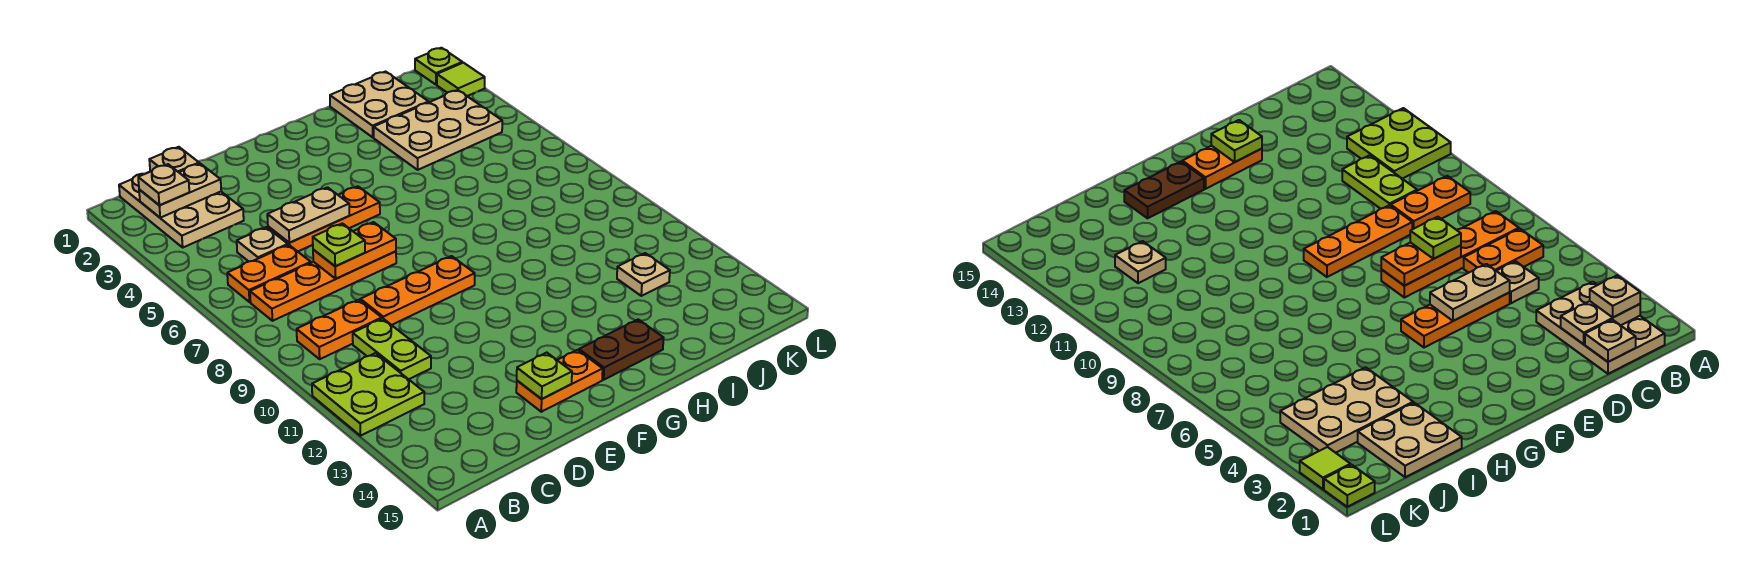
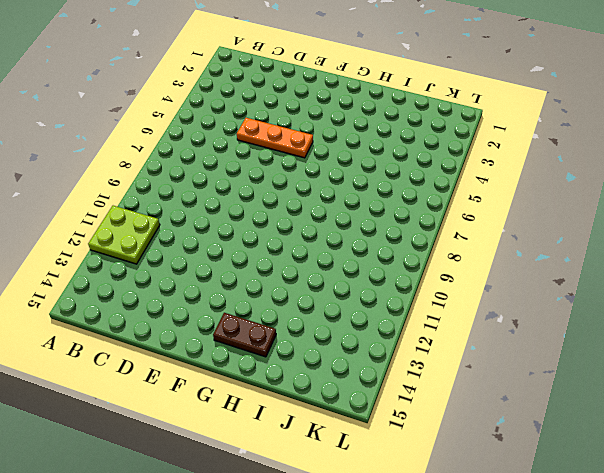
none -> tan plate B1:C3 level 1
none -> orange plate B6:C6 level 1
none -> orange plate B7:E7 level 1

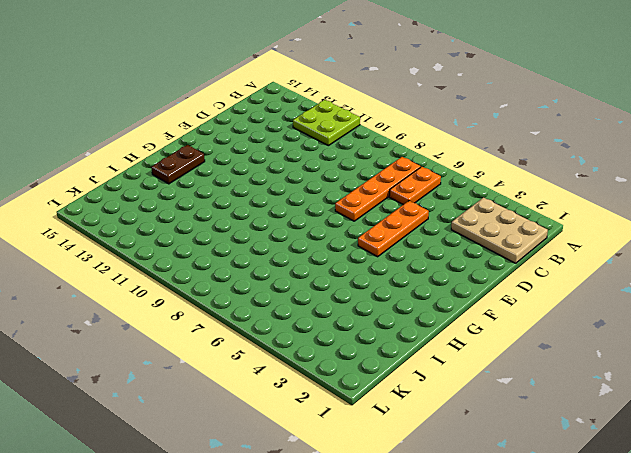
none -> orange plate B9:C9 level 1
none -> tan plate C5 level 1
none -> lime plate C10:C11 level 1

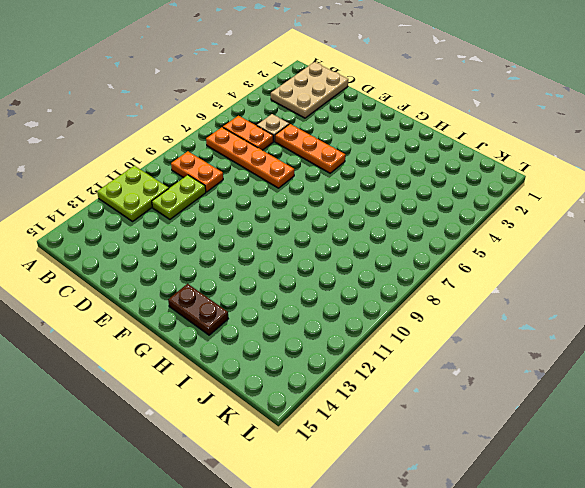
none -> orange plate D9:F9 level 1
none -> orange plate E14:F14 level 1
none -> tan plate I1:J2 level 1

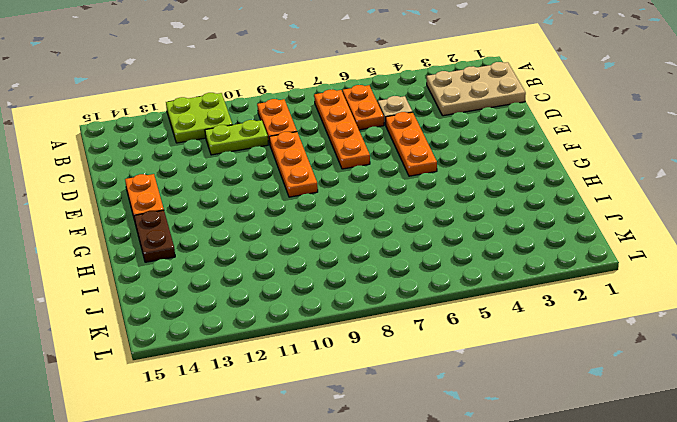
none -> tan plate I1:J2 level 1
none -> tan plate I3:K4 level 1
none -> tan plate J12 level 1

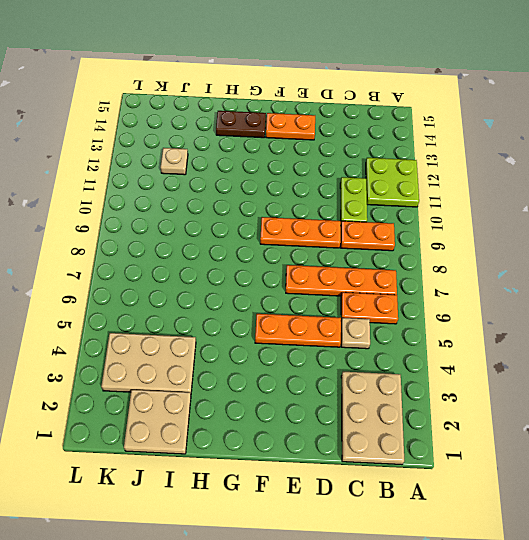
none -> lime plate L1 level 1
none -> lime tile L2 level 1
none -> tan plate B2:C2 level 2

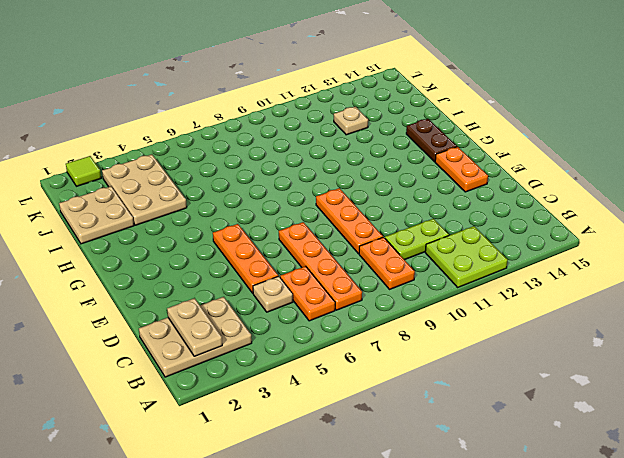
none -> lime plate L1 level 1
none -> tan plate C1 level 2
none -> tan plate D5:E5 level 2

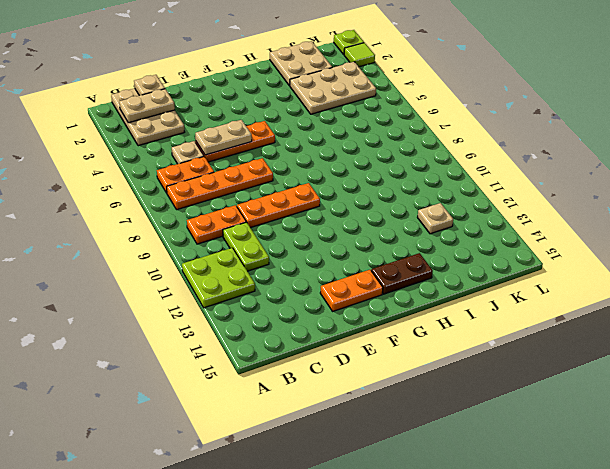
none -> orange plate D7:E7 level 2
none -> lime plate E14 level 2
none -> tan plate B2 level 3

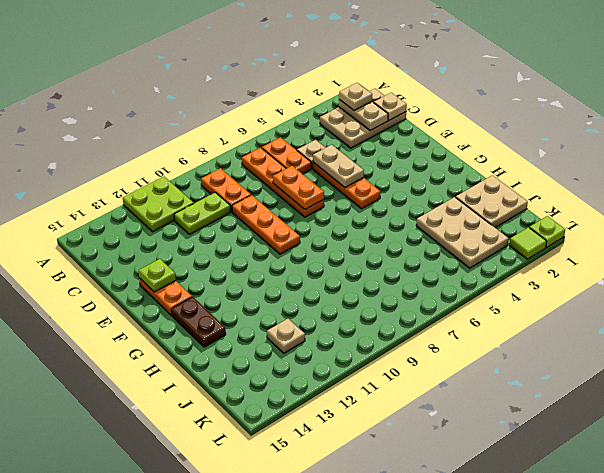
none -> lime plate D7 level 3

